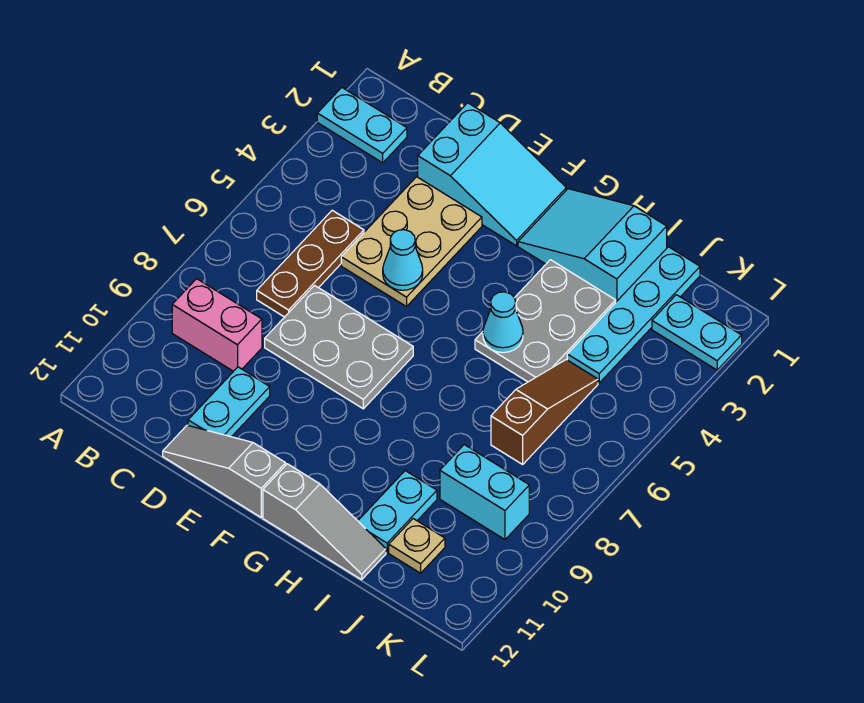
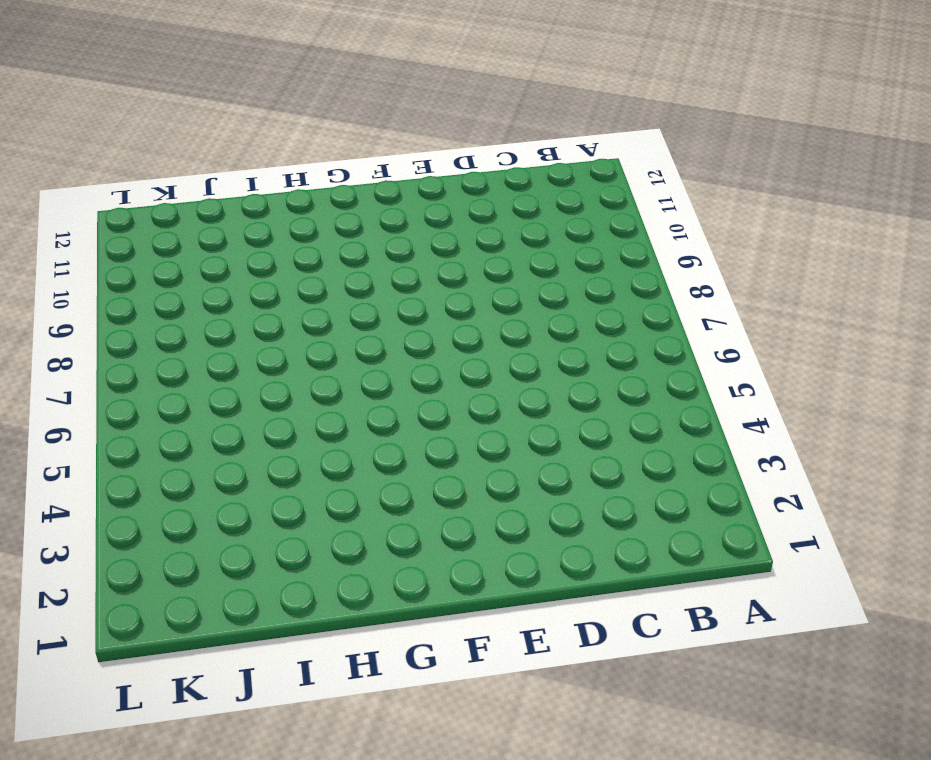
none -> cyan plate A2:B2 level 1
none -> pink brick B9:C9 level 1
none -> brown plate C5:C7 level 1

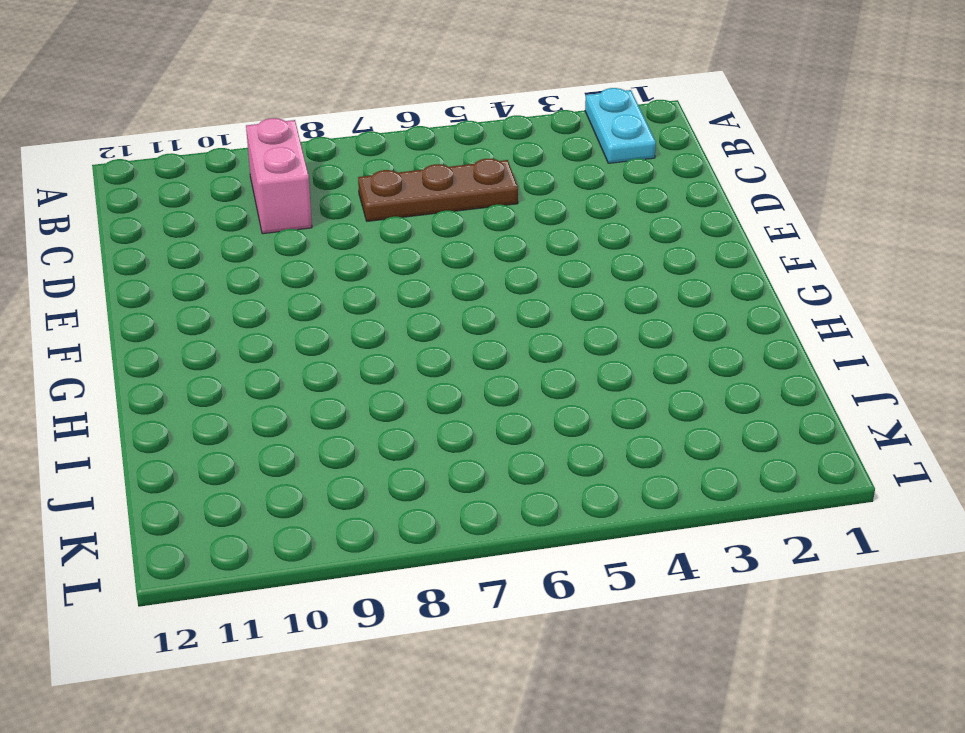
none -> cyan slope D1:F2 level 1 top D
none -> tan plate D3:E5 level 1
none -> grey plate D7:F8 level 1

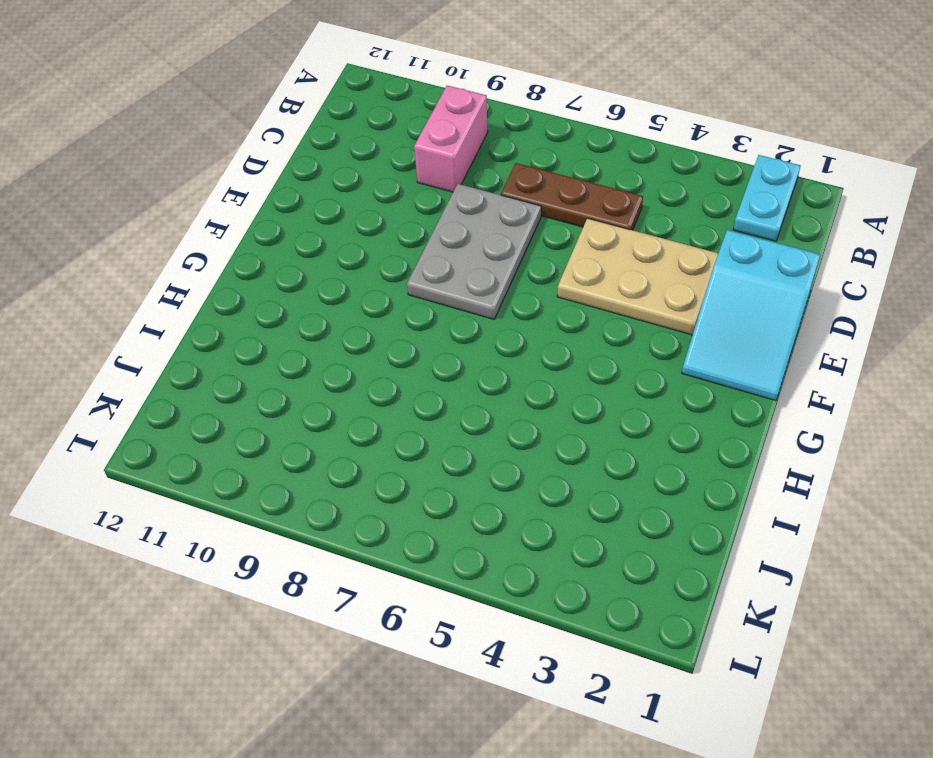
none -> cyan plate D10:D11 level 1
none -> grey slope D12:F12 level 1 top F
none -> cyan slope G1:I2 level 1 top I

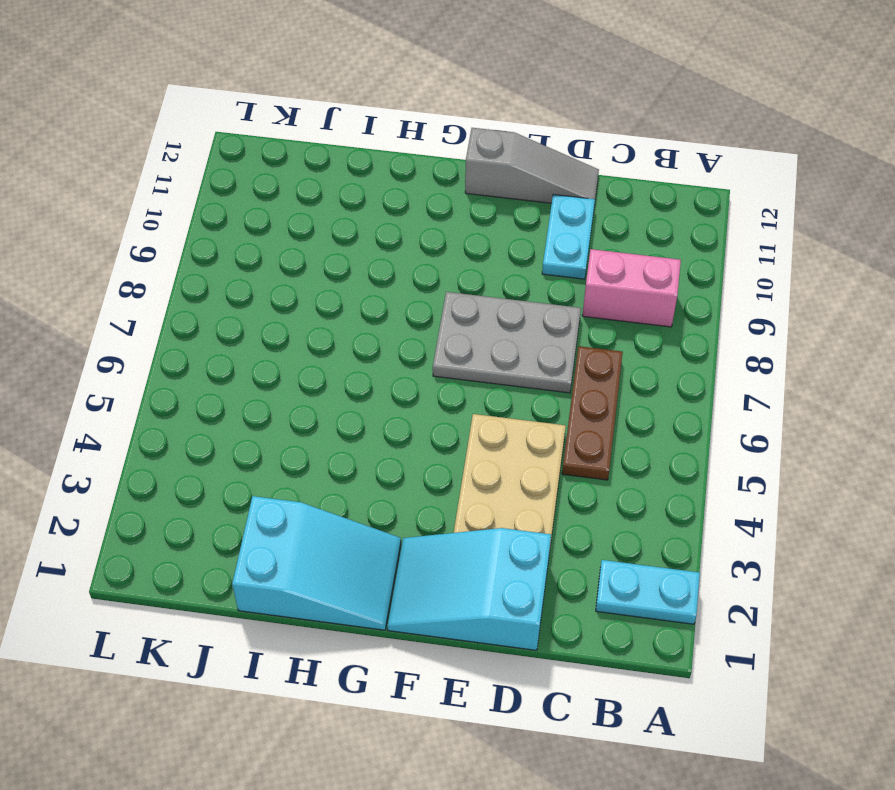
none -> grey slope G12:I12 level 1 top G
none -> grey plate H3:I5 level 1
none -> cyan plate I10:I11 level 1

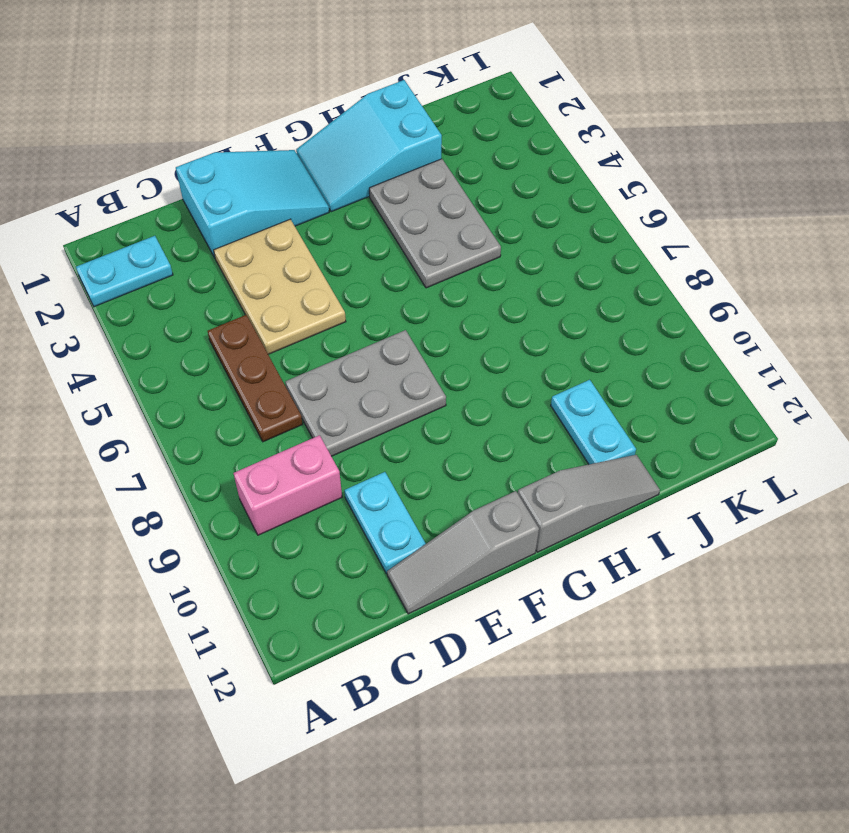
none -> cyan plate J1:J4 level 1
none -> brown slope J5:J7 level 1 top 7
none -> cyan brick J9:K9 level 1

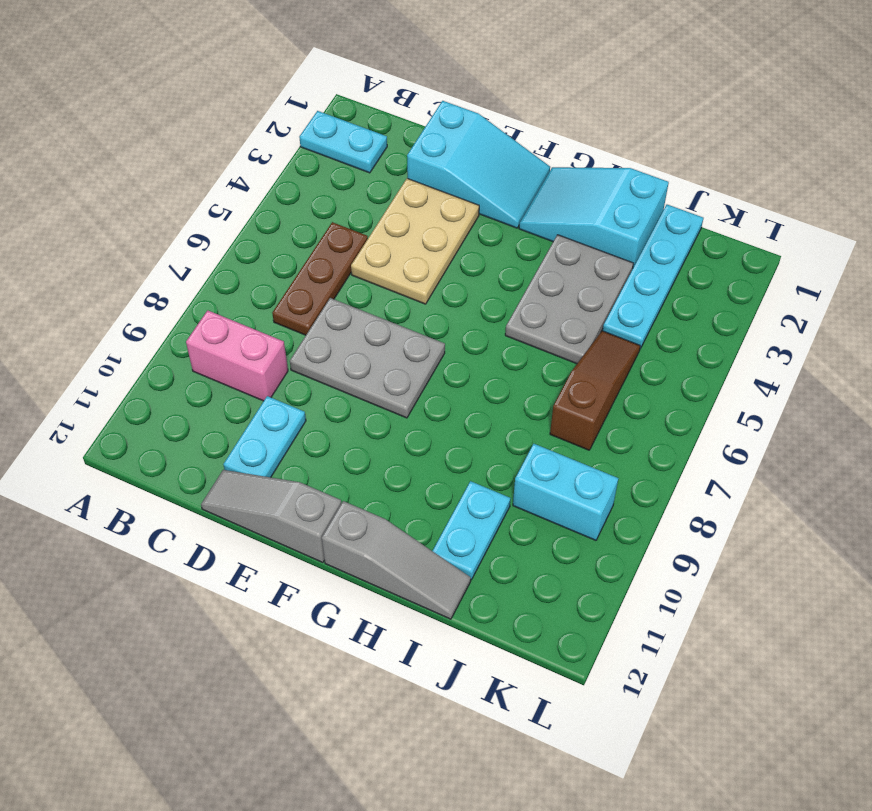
none -> tan plate J11 level 1
none -> cyan plate K2:L2 level 1
none -> cyan cone E5 level 2

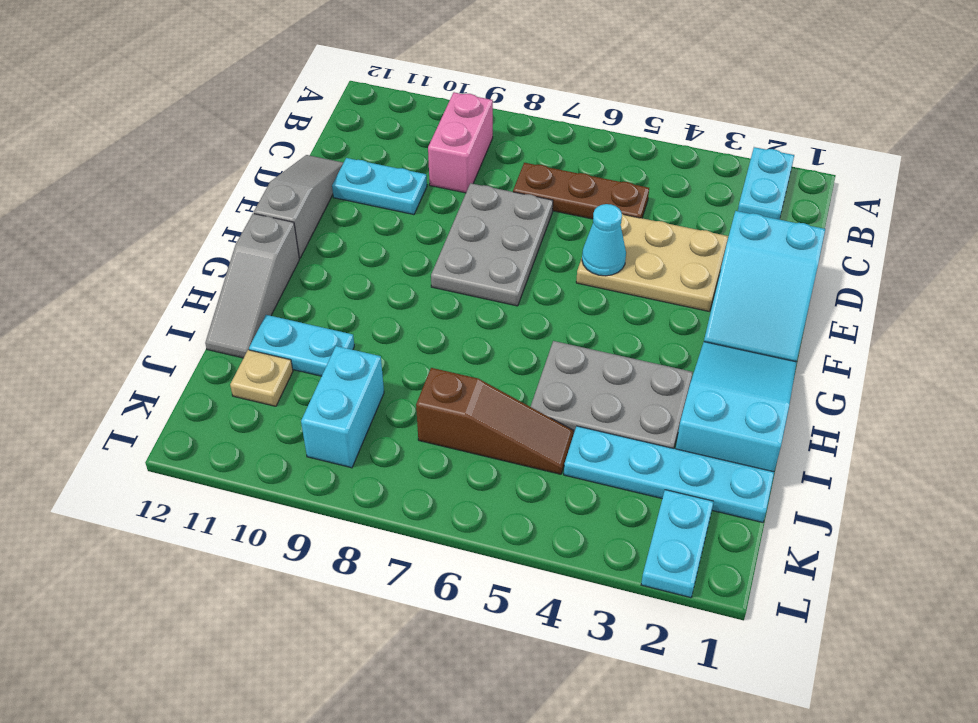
none -> cyan cone H5 level 2

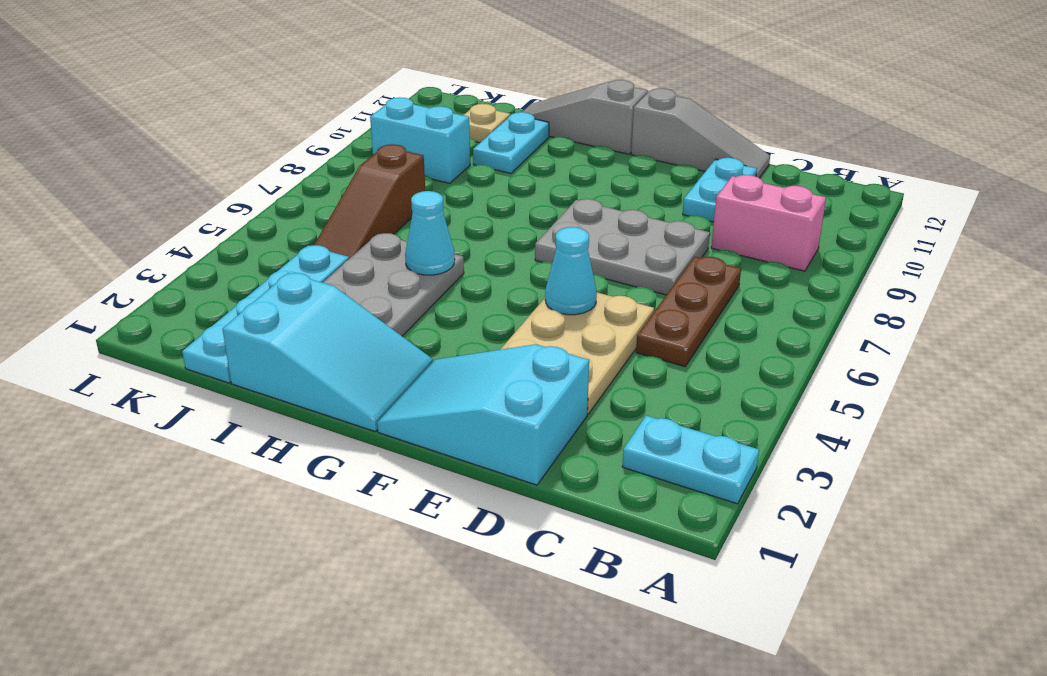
none -> cyan plate K2:L2 level 1

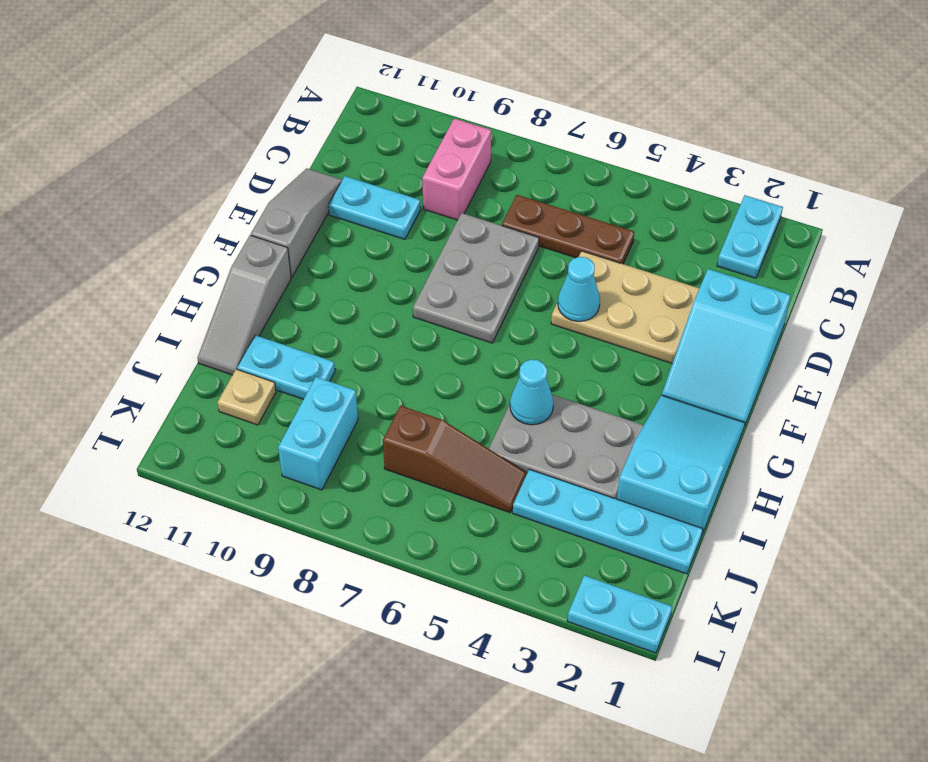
cyan plate L1:L2 level 1 -> cyan plate K2:L2 level 1

